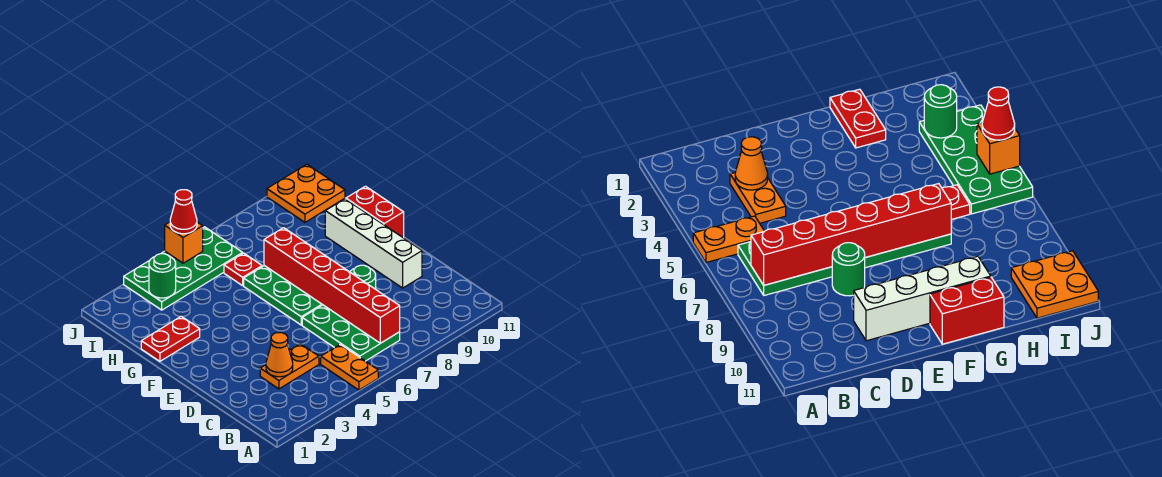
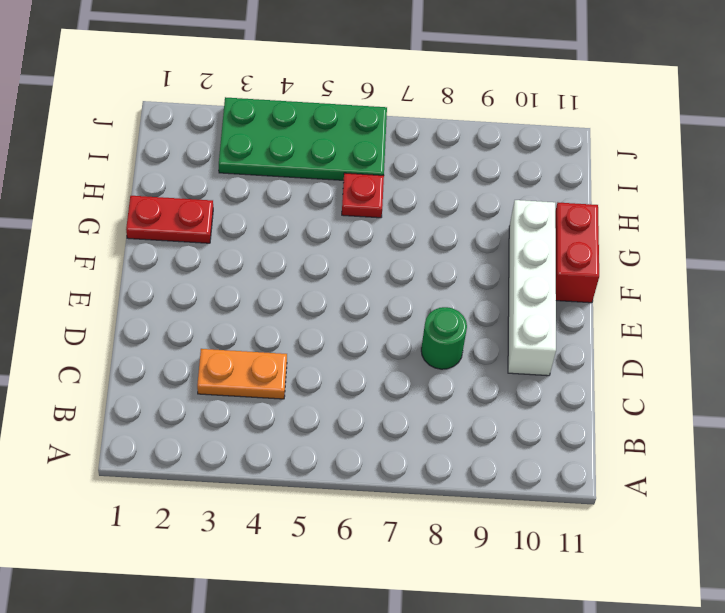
none -> orange plate A5:B5 level 1
none -> green plate B6:D7 level 1
none -> green plate E6:G7 level 1

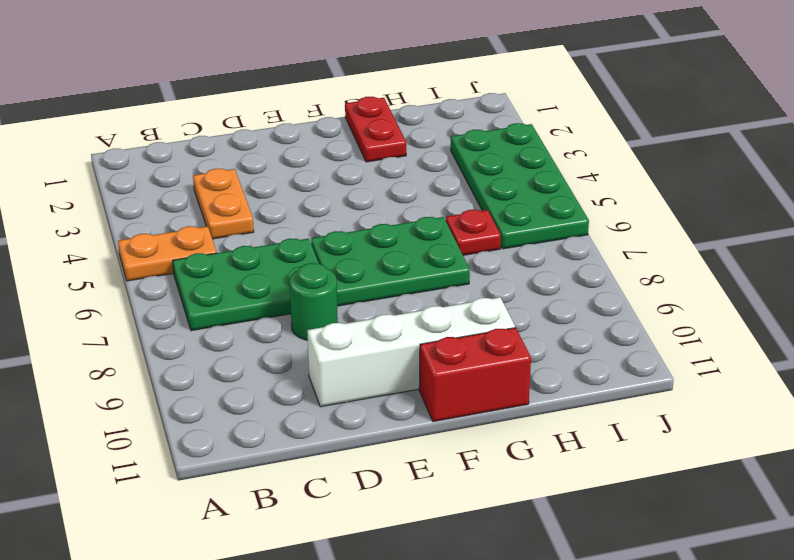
none -> orange plate I10:J11 level 1
none -> red brick B7:G7 level 2
none -> orange cone C3 level 2

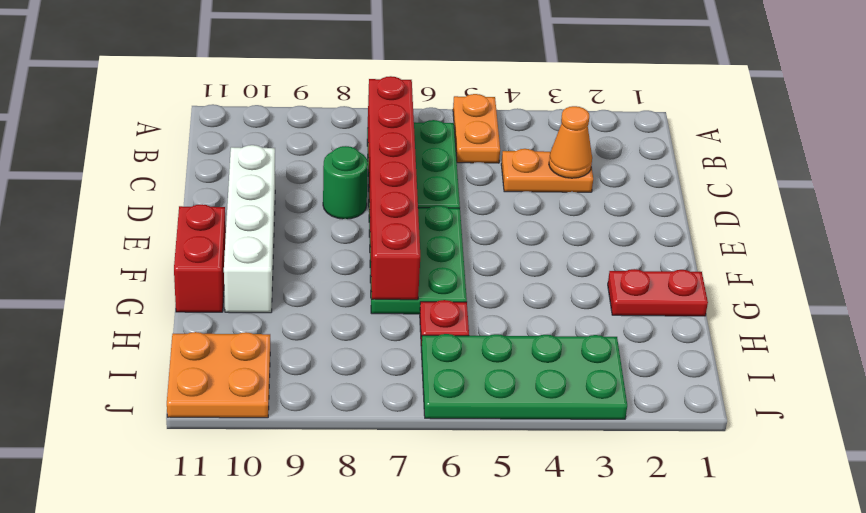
none -> green round brick I3 level 2
none -> orange brick J5 level 2
none -> red cone J5 level 3

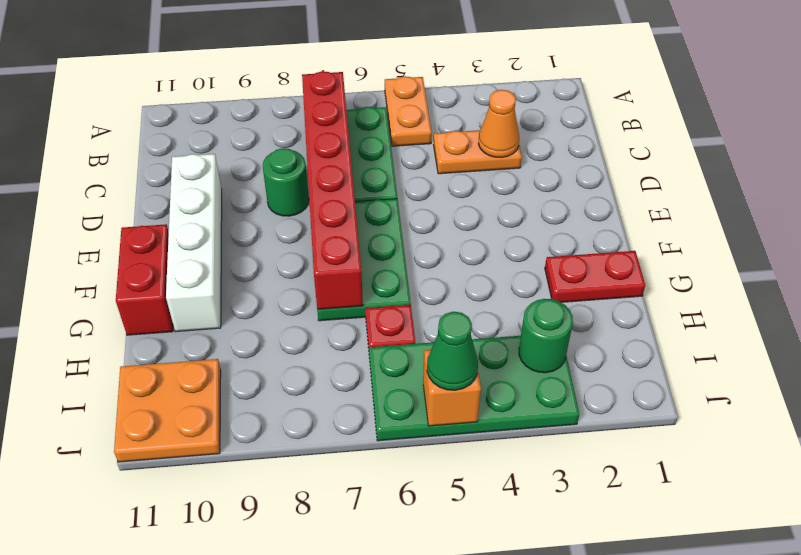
green cone J5 level 3 -> red cone J5 level 3

